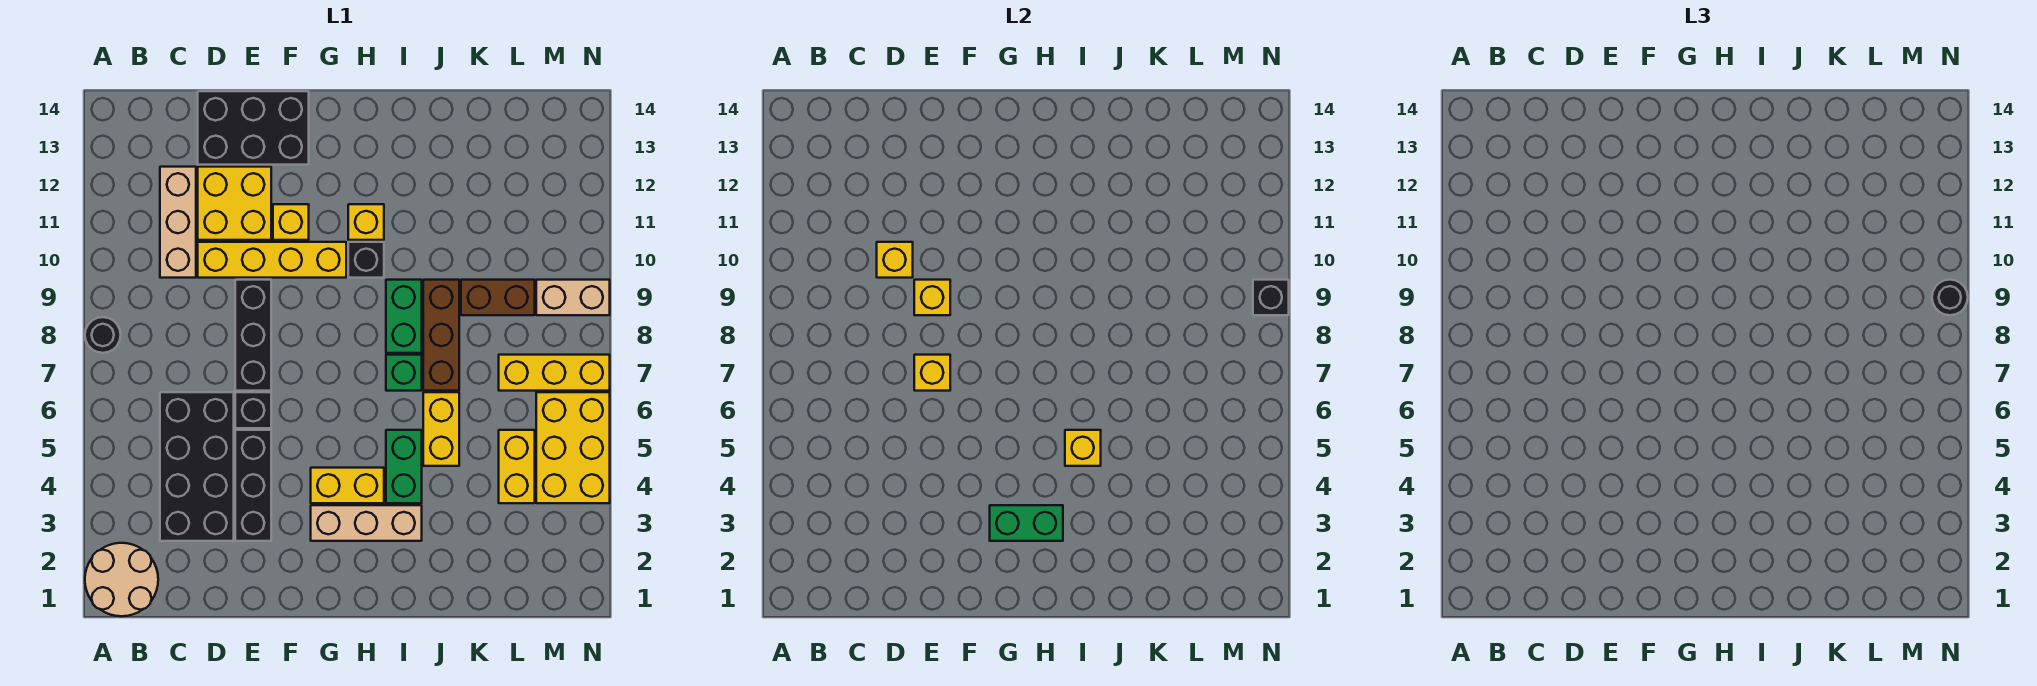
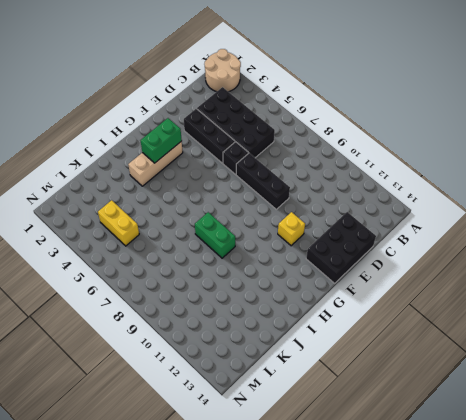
none -> black round brick A8 level 1
none -> tan brick C10:C12 level 1
none -> yellow brick D10:G10 level 1
none -> yellow brick D11:E12 level 1

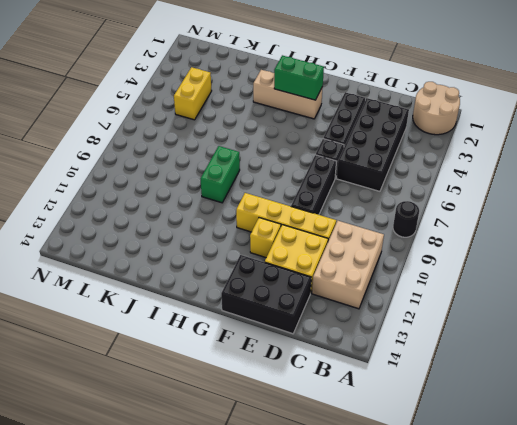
tan brick B10:C12 level 1 -> tan brick C10:C12 level 1
none -> yellow brick G4:H4 level 1
none -> black brick H10 level 1
none -> yellow brick H11 level 1
none -> green brick I4:I5 level 1

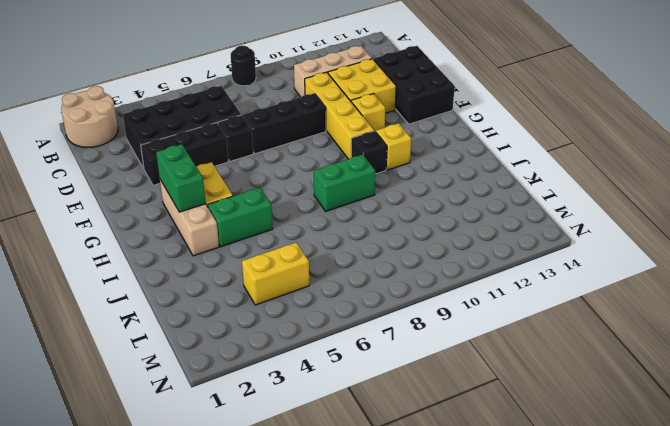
none -> green brick I7 level 1
none -> yellow brick J5:J6 level 1
none -> brown brick J7:J9 level 1
none -> brown brick K9:L9 level 1

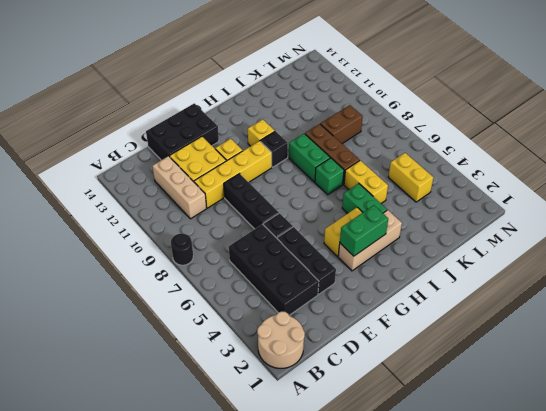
none -> yellow brick L7:N7 level 1
none -> yellow brick M4:N6 level 1
none -> tan brick M9:N9 level 1
none -> yellow brick D10 level 2

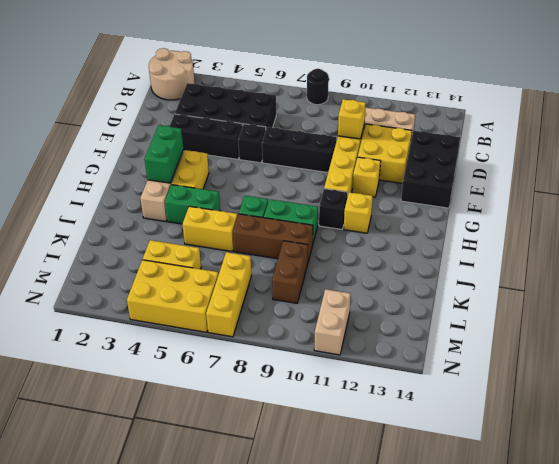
tan brick M11:N11 level 1 -> tan brick M9:N9 level 1
none -> yellow brick E7 level 2
none -> yellow brick E9 level 2
none -> yellow brick I5 level 2
none -> black brick N9 level 2

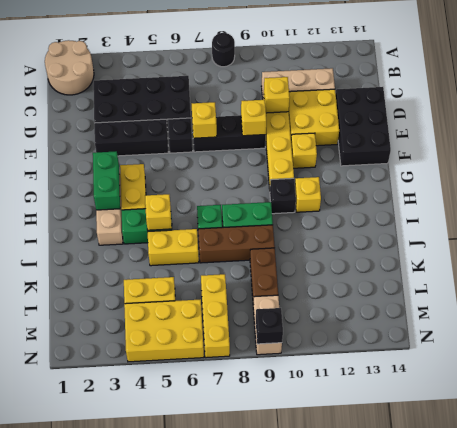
none -> black round brick N9 level 3

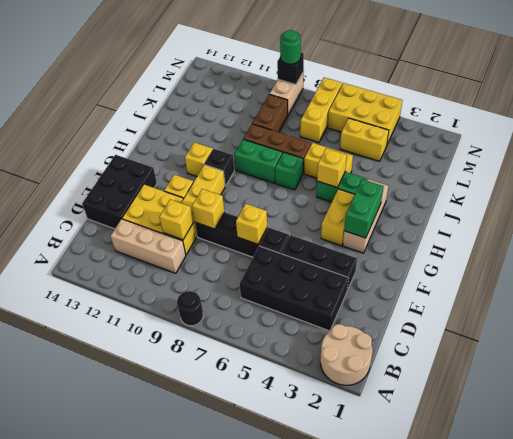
green round brick N9 level 3 -> black round brick N9 level 3

